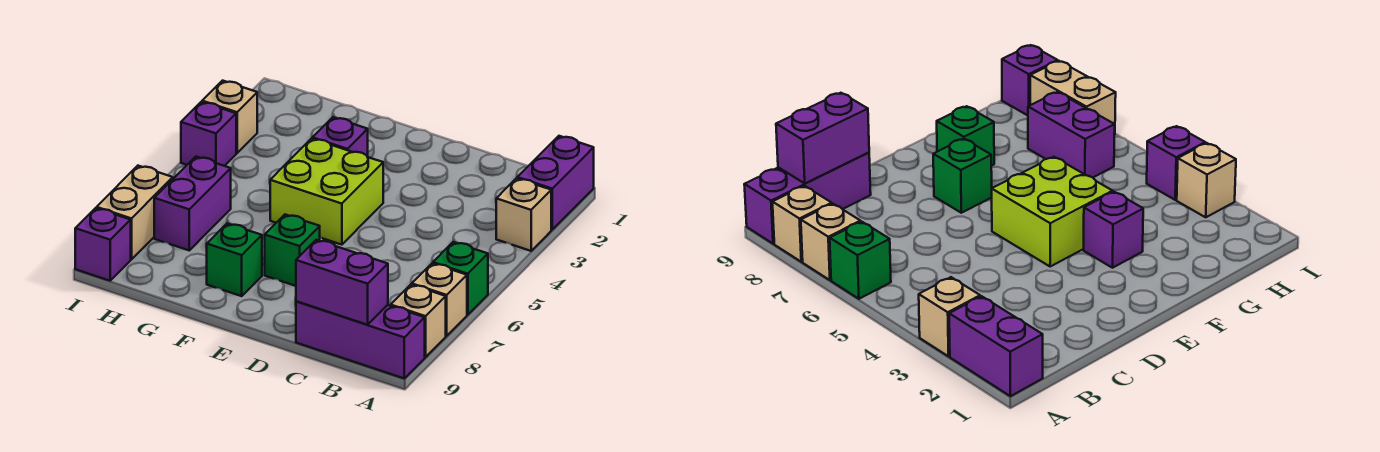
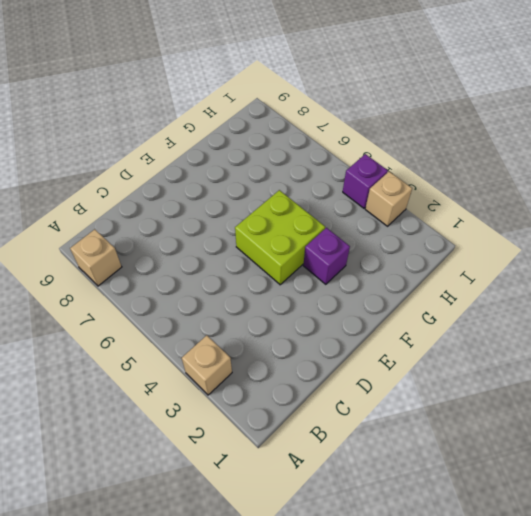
none -> purple brick A1:A2 level 1
none -> green brick A6 level 1
none -> tan brick A7 level 1

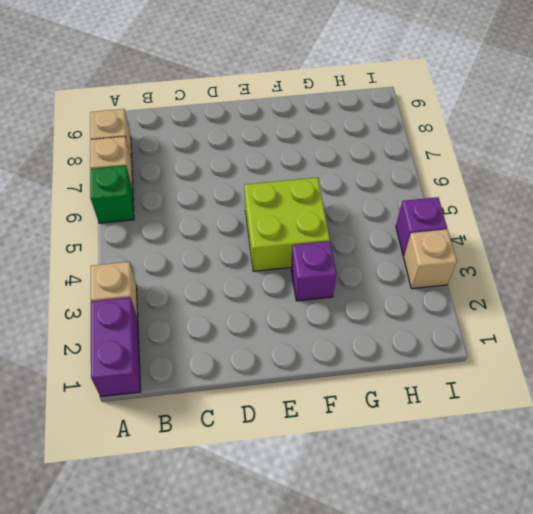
none -> purple brick A9:C9 level 1
none -> green brick E7 level 1
none -> green brick F8 level 1

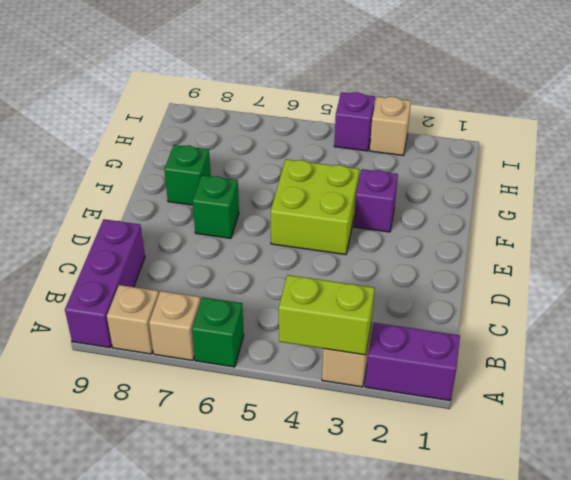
lime brick A3:A4 level 2 -> none
none -> purple brick H6:H7 level 1
none -> tan brick I7:I8 level 1
none -> purple brick I9 level 1

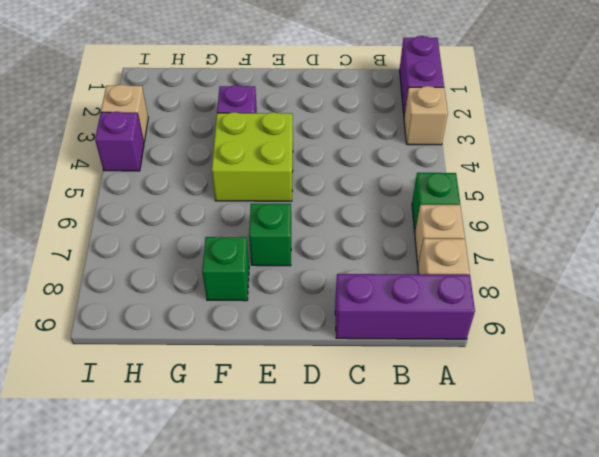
none -> purple brick H6:H7 level 1
none -> tan brick I7:I8 level 1
none -> purple brick I9 level 1

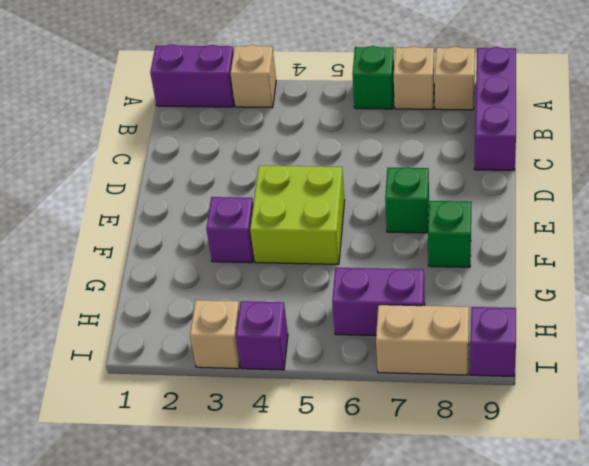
none -> purple brick B9:C9 level 2

